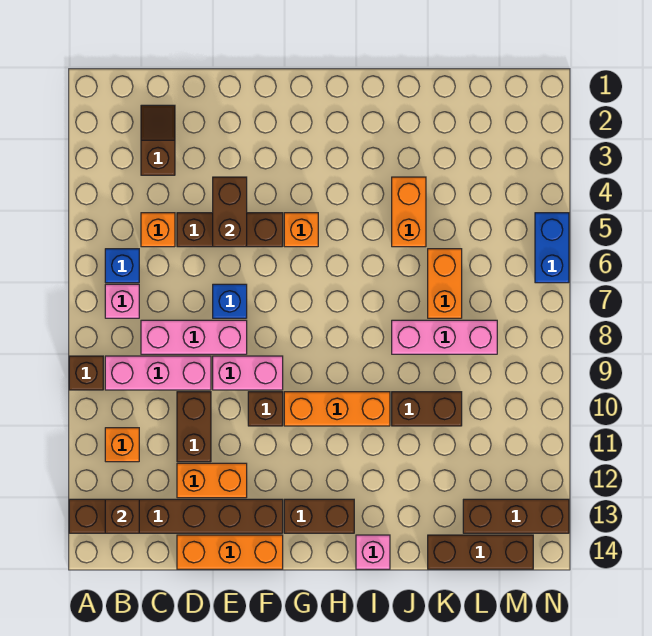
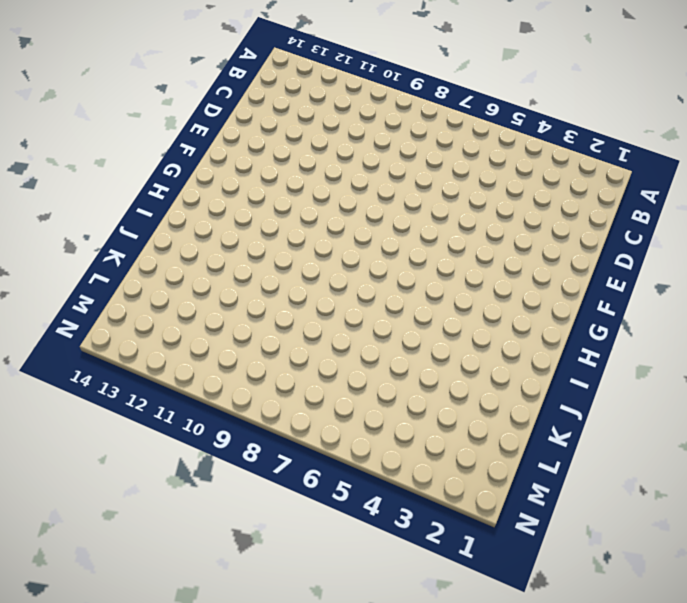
none -> brown brick A9 level 1
none -> brown brick A13:F13 level 1
none -> blue brick B6 level 1

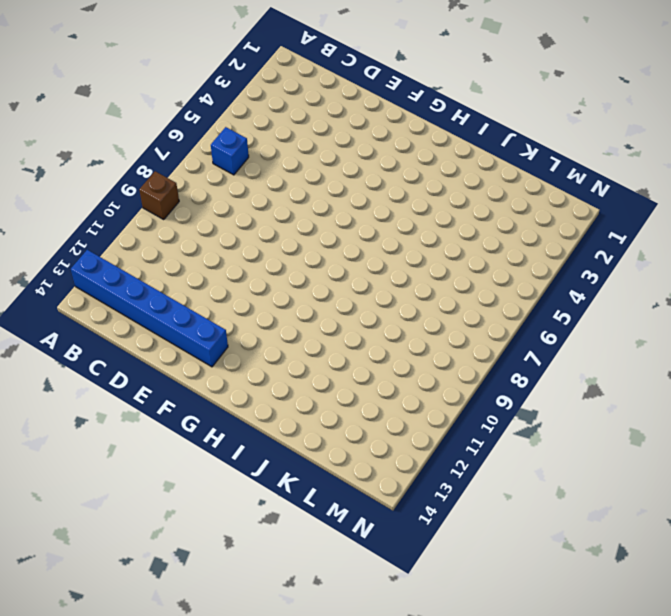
blue brick A13:F13 level 1 -> brown brick A13:F13 level 1
none -> pink brick B7 level 1
none -> pink brick B9:D9 level 1
none -> orange brick B11 level 1

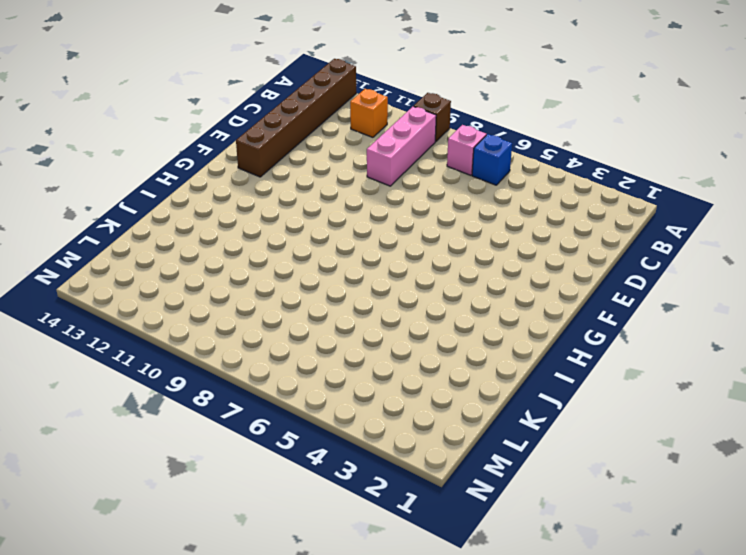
none -> brown slope C2:C3 level 1 top 3
none -> orange brick C5 level 1
none -> pink brick C8:E8 level 1

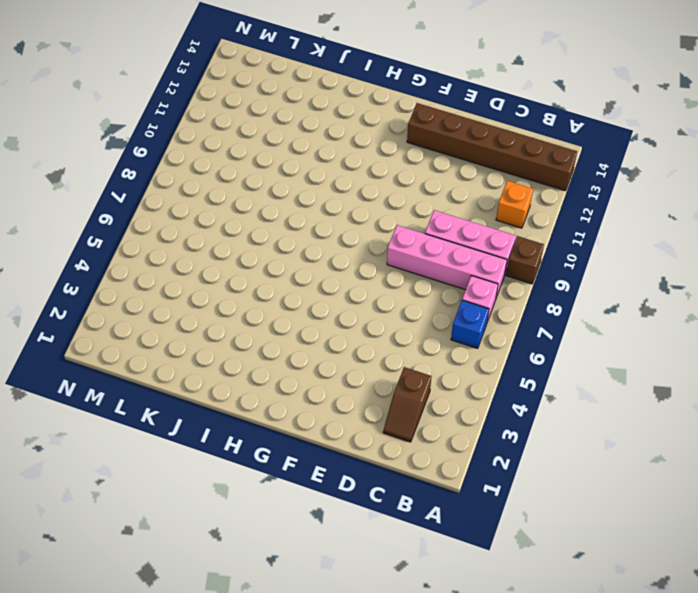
pink brick B8:E8 level 1 -> pink brick C8:E8 level 1
none -> orange brick C5 level 1
none -> brown brick D5:F5 level 1
none -> brown brick D10:D11 level 1

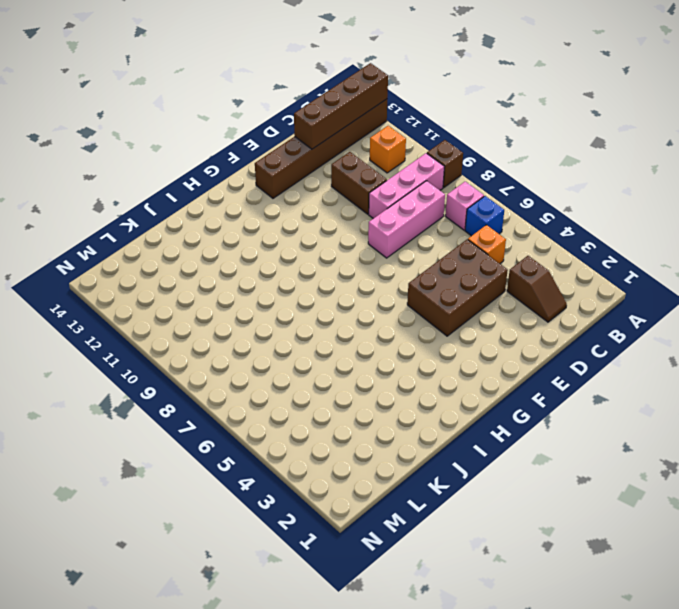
brown brick A13:D13 level 2 -> brown brick B13 level 2
brown brick D4:F5 level 1 -> brown brick D5:F5 level 1
none -> orange brick D12:E12 level 1
none -> orange brick D14:F14 level 1
none -> blue brick E7 level 1

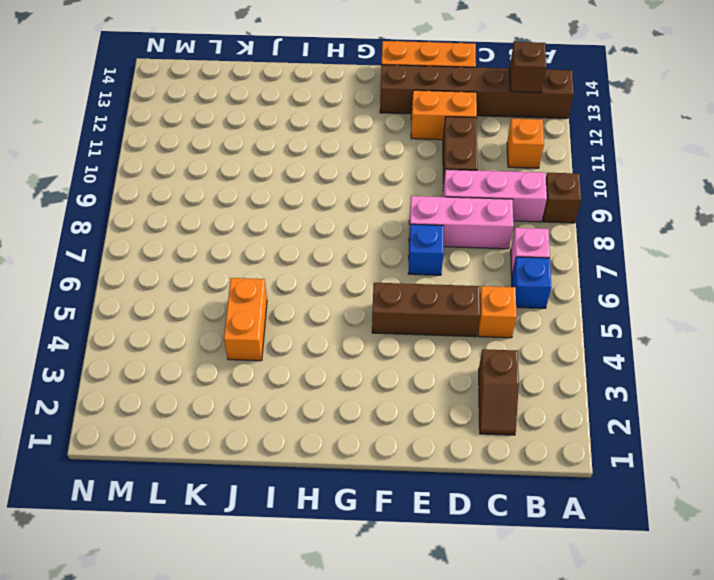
none -> pink brick E9:F9 level 1
none -> brown brick F10 level 1
none -> orange brick G5 level 1

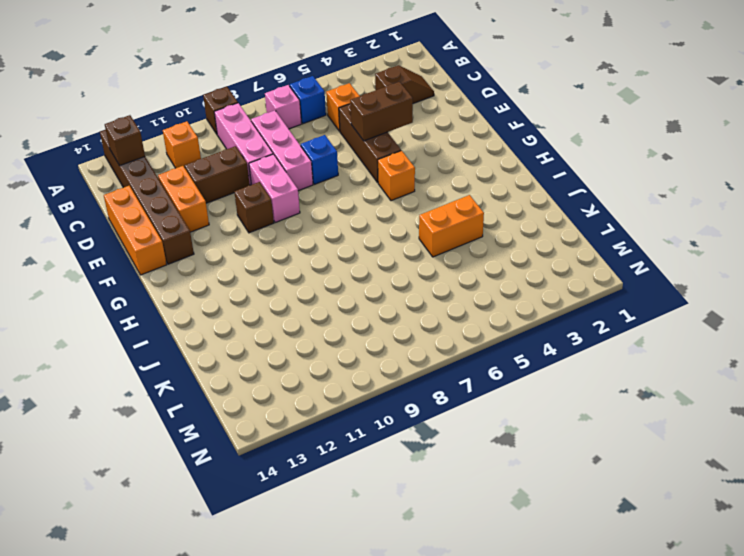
none -> orange brick G10:I10 level 1
none -> brown brick G13:H13 level 1
none -> pink brick I14 level 1

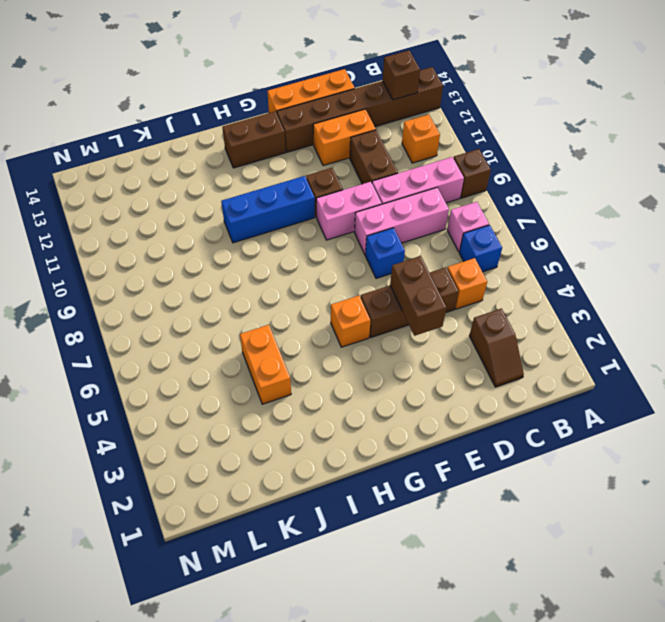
blue brick G10:I10 level 1 -> orange brick G10:I10 level 1
none -> pink brick I14 level 1
none -> pink brick J8:L8 level 1
none -> brown brick J10:K10 level 1

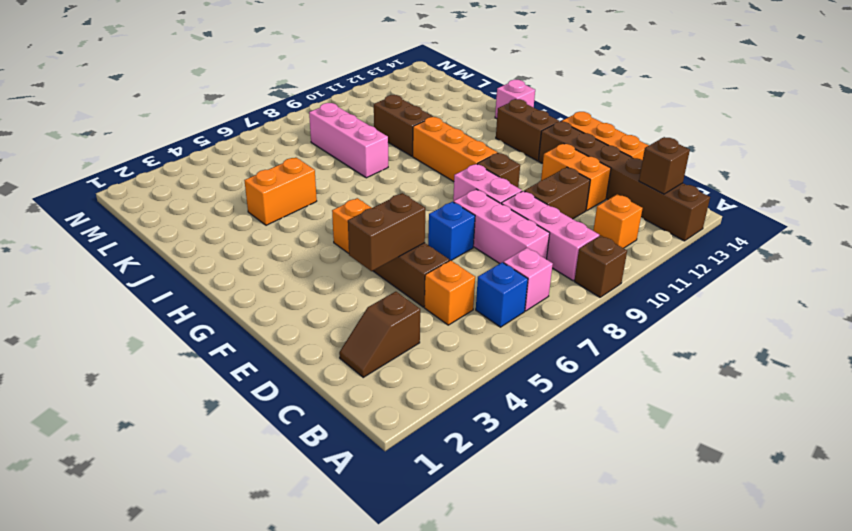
none -> orange brick K6:K7 level 1
none -> brown brick K14:M14 level 1
none -> brown brick L13:N13 level 1

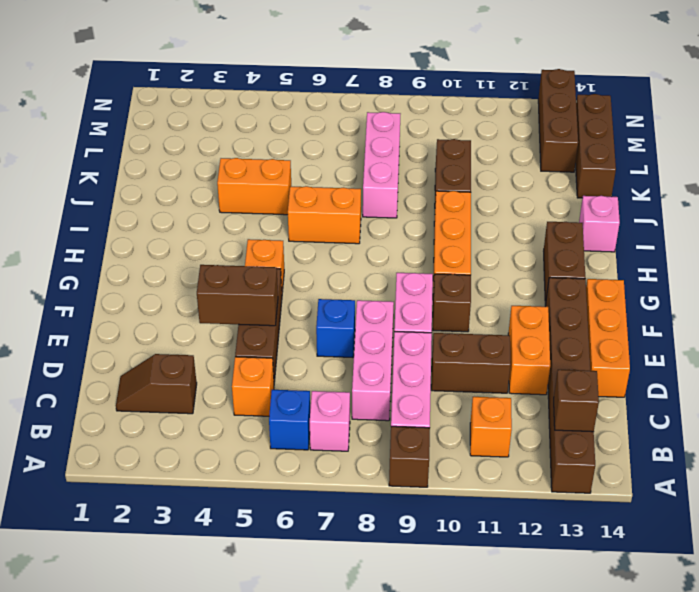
orange brick I6:I7 level 1 -> orange brick K6:K7 level 1
none -> blue brick N5:N6 level 1

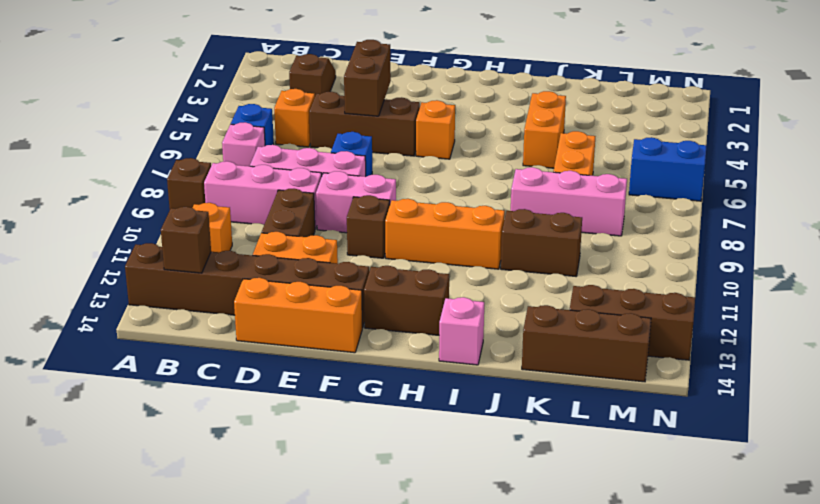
blue brick M6:N6 level 1 -> blue brick N5:N6 level 1

